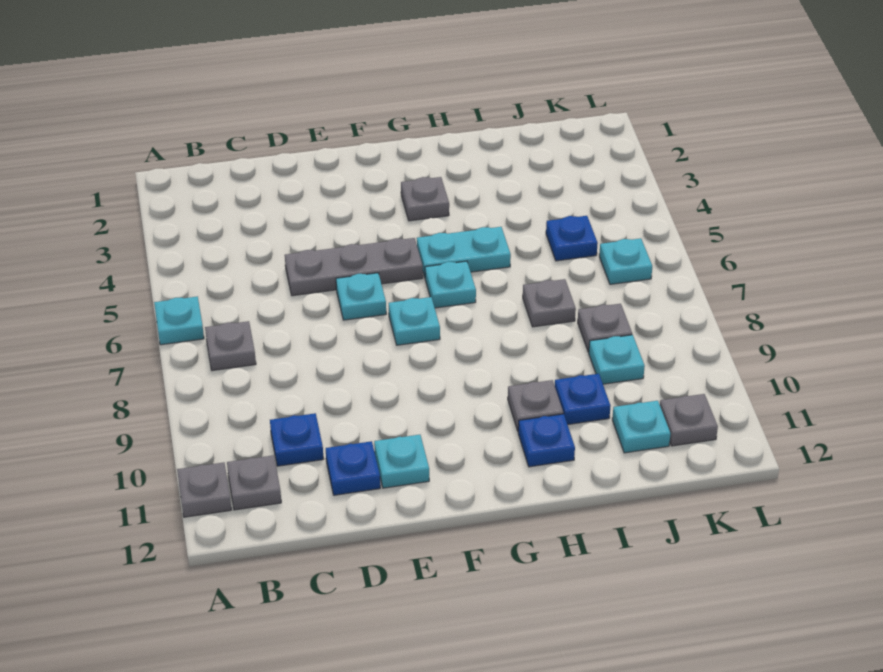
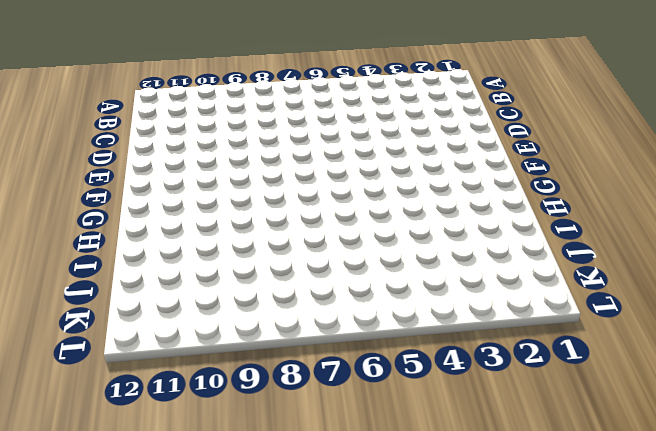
none -> cyan plate A6 level 1
none -> grey plate A11 level 1
none -> grey plate B7 level 1

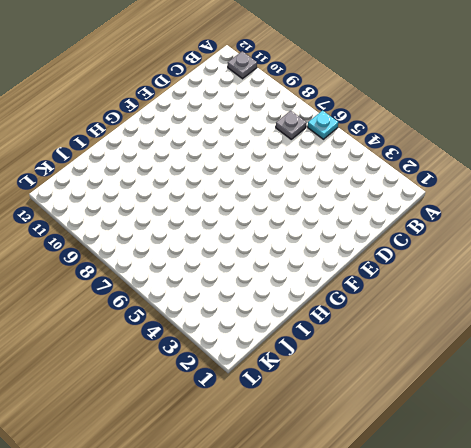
none -> grey plate B11 level 1
none -> blue plate C10 level 1
none -> grey plate D5:F5 level 1

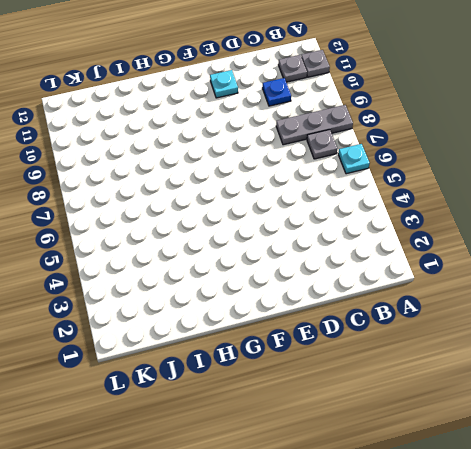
grey plate A8:C8 level 1 -> grey plate D5:F5 level 1
none -> blue plate D11 level 1
none -> cyan plate E6 level 1
none -> cyan plate F7 level 1

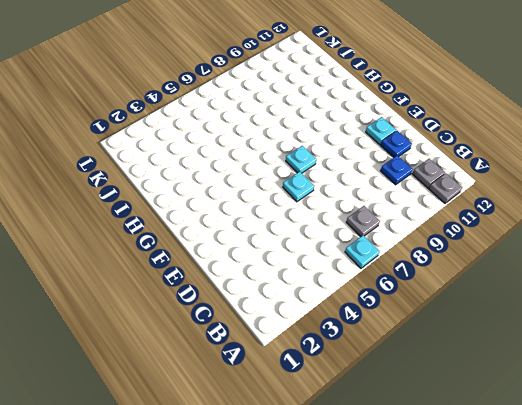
none -> grey plate D5:F5 level 1
none -> grey plate G3 level 1
none -> cyan plate G5:H5 level 1

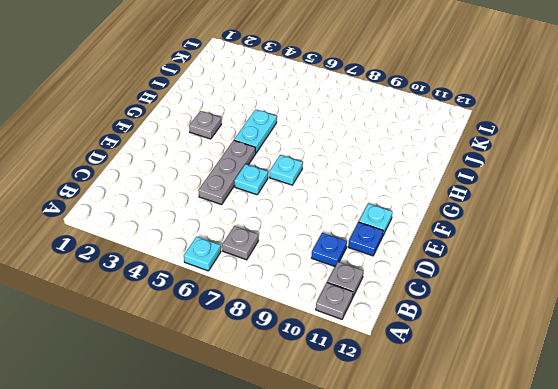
none -> cyan plate G6 level 1
none -> grey plate H10 level 1
none -> blue plate H11 level 1

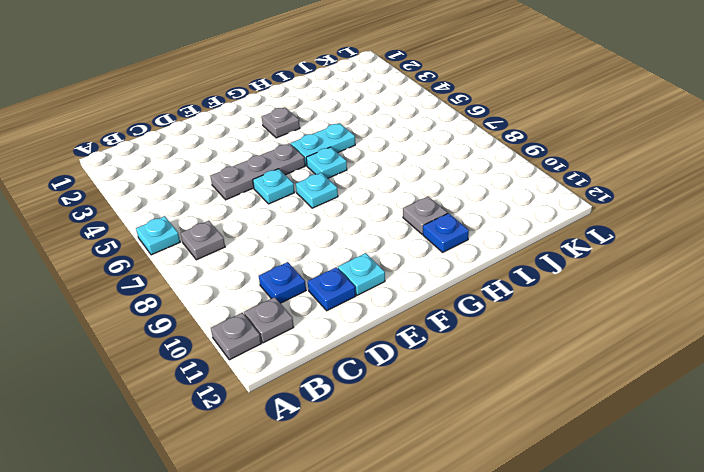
none -> grey plate I7 level 1
none -> blue plate I10 level 1
none -> blue plate J5 level 1

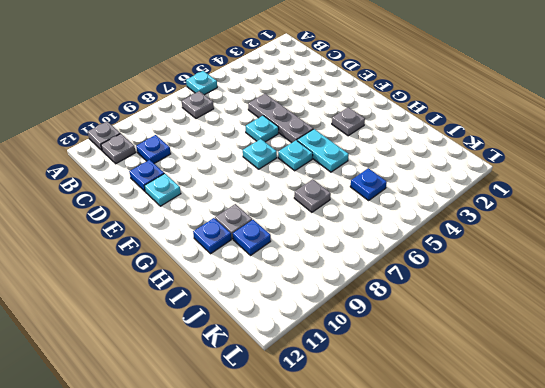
none -> grey plate J8 level 1
none -> cyan plate J9 level 1
none -> cyan plate J11 level 1

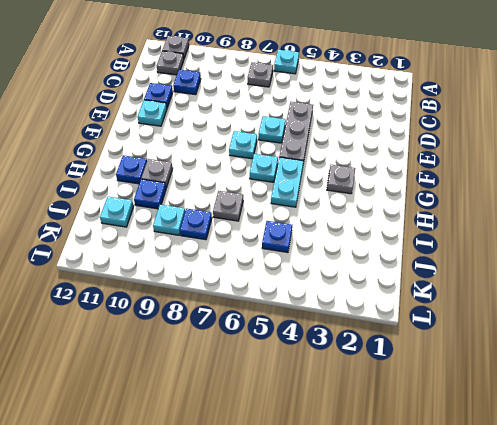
blue plate J8 level 1 -> grey plate J8 level 1
none -> cyan plate K6 level 1
none -> grey plate K11 level 1

